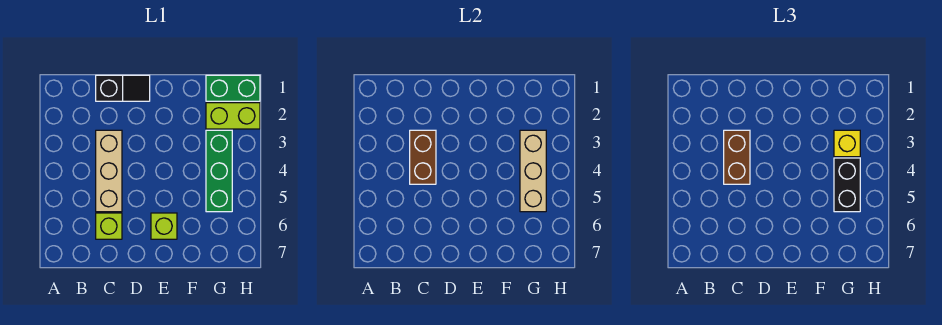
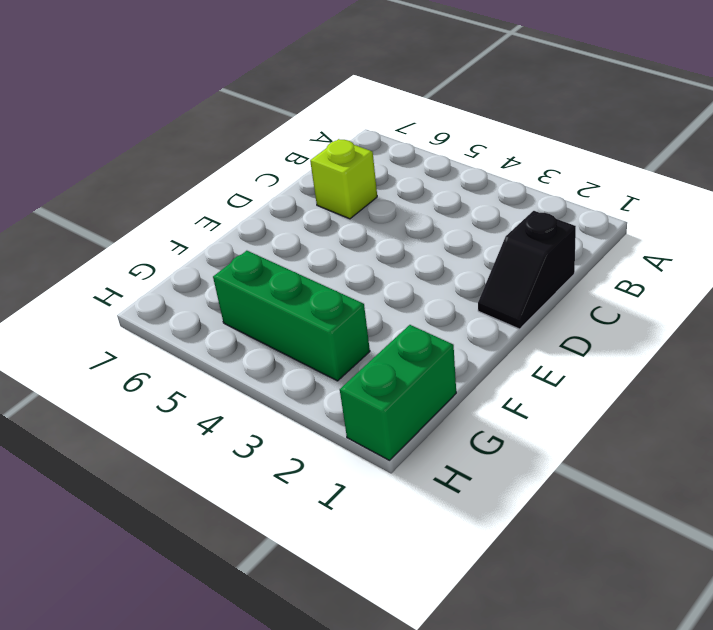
none -> tan brick C3:C5 level 1
none -> lime brick E6 level 1
none -> lime brick G2:H2 level 1

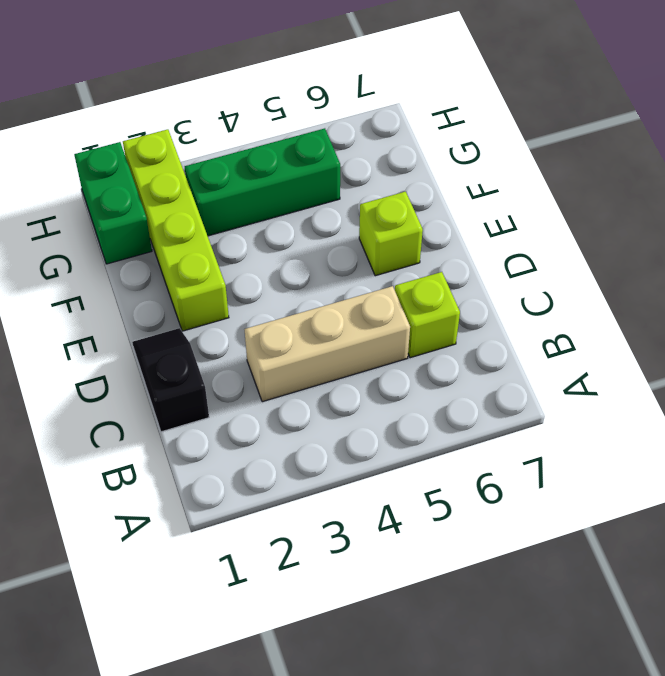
lime brick E2:H2 level 1 -> lime brick G2:H2 level 1
none -> brown brick C3:C4 level 2
none -> tan brick G3:G5 level 2
none -> brown brick C3:C4 level 3

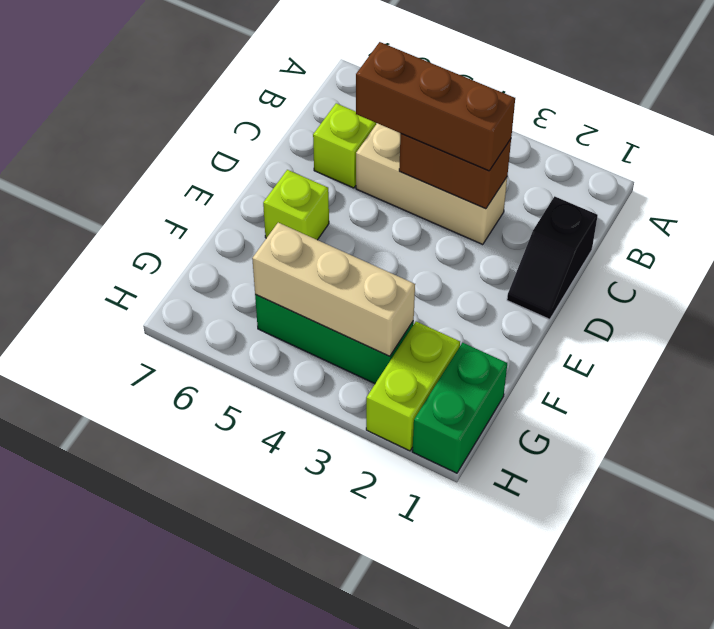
brown brick C3:C5 level 3 -> brown brick C3:C4 level 3
none -> yellow brick G3 level 3
none -> black brick G4:G5 level 3

